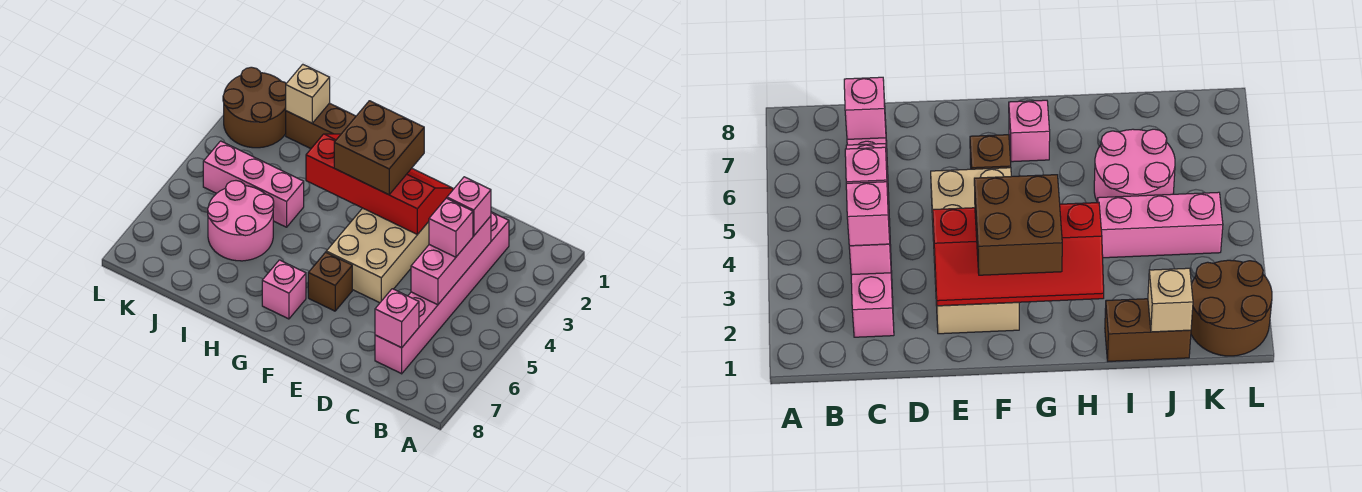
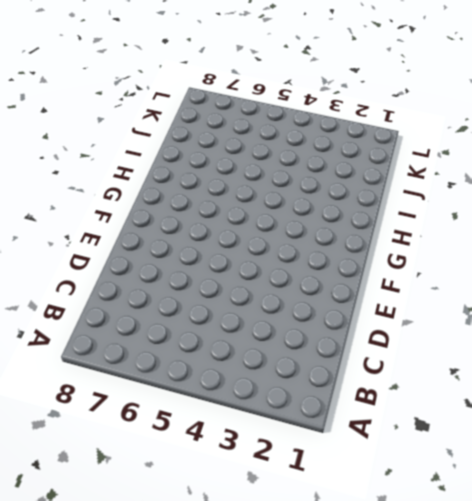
none -> pink brick C2:C7 level 1
none -> tan brick E2:F5 level 1
none -> brown brick F6 level 1

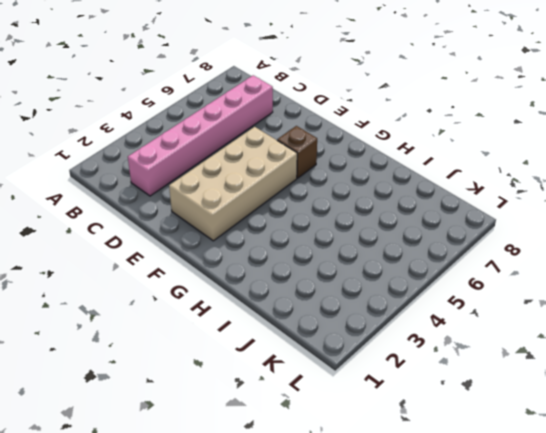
none -> pink brick G7 level 1
none -> brown brick I1:J1 level 1
none -> pink brick I4:K4 level 1

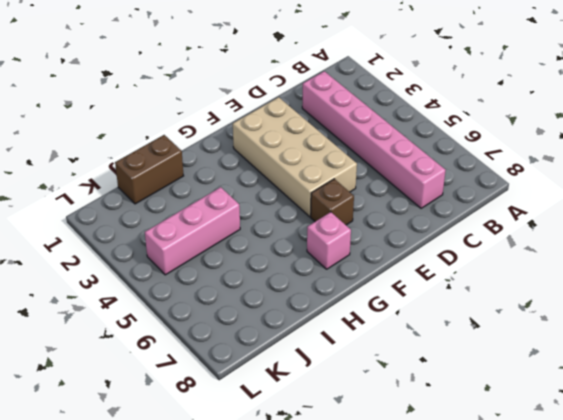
none -> pink round brick I5:J6 level 1
none -> brown round brick K1:L2 level 1
none -> pink brick C3:C5 level 2

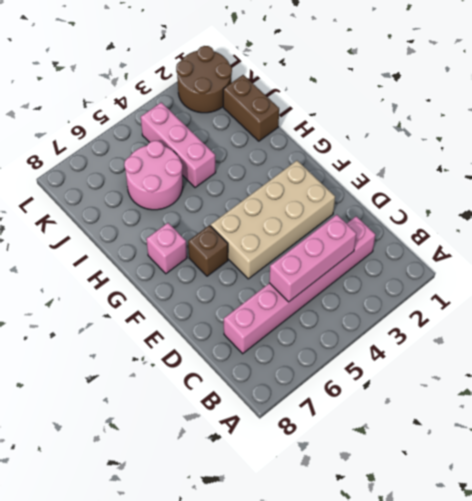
none -> pink brick C7 level 2
none -> red slope E2:H3 level 2 top 3
none -> tan brick J1 level 2

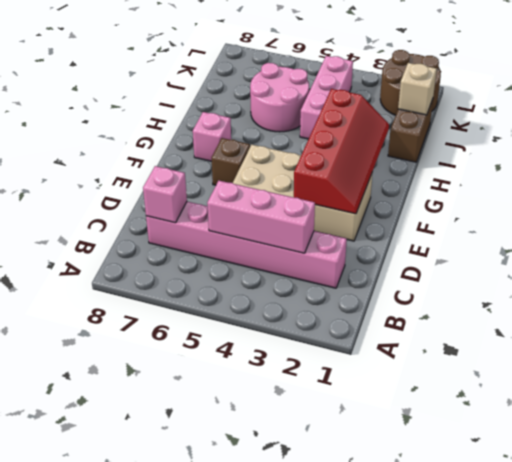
none -> pink brick C3 level 3
none -> pink brick C4 level 3
none -> brown brick F2:G3 level 3

